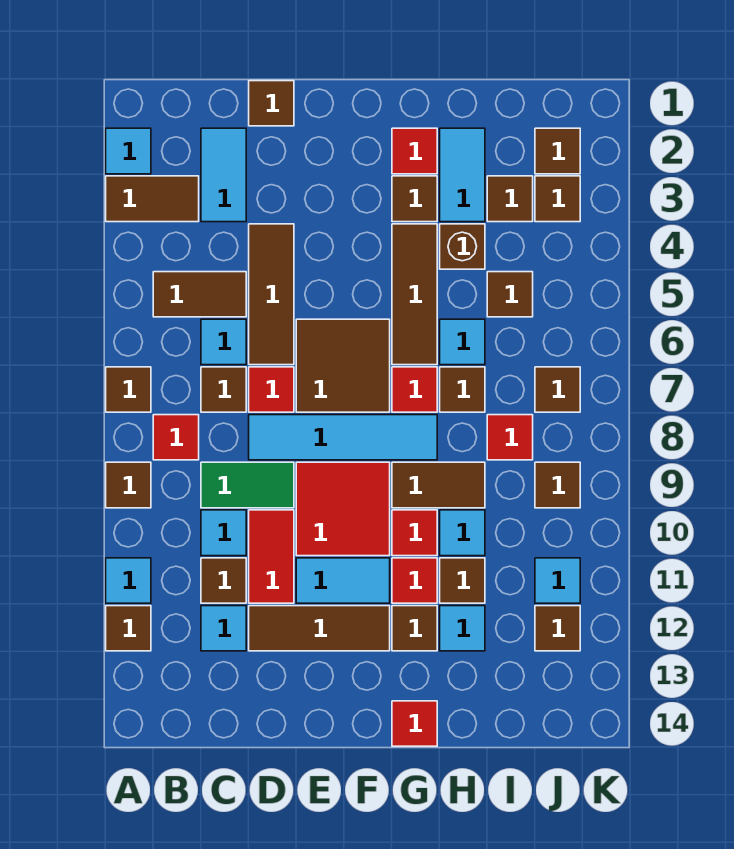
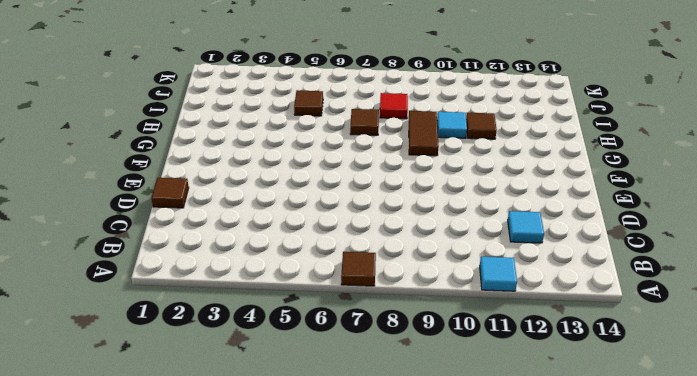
none -> cyan tile A2 level 1
none -> brown tile A3:B3 level 1
none -> brown tile A9 level 1
none -> brown tile A12 level 1

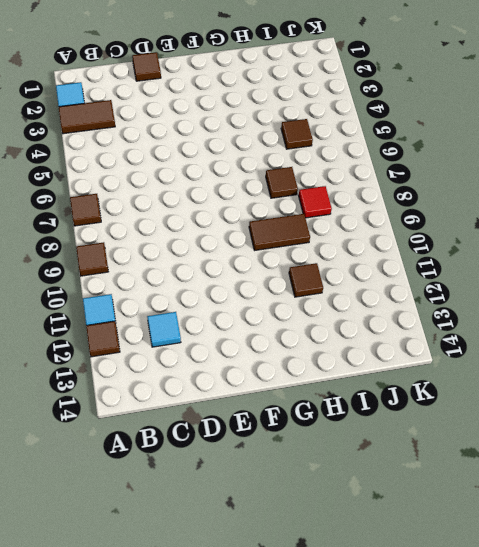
none -> brown tile B5:C5 level 1
none -> red tile B8 level 1
none -> cyan tile C2:C3 level 1
none -> cyan tile C6 level 1

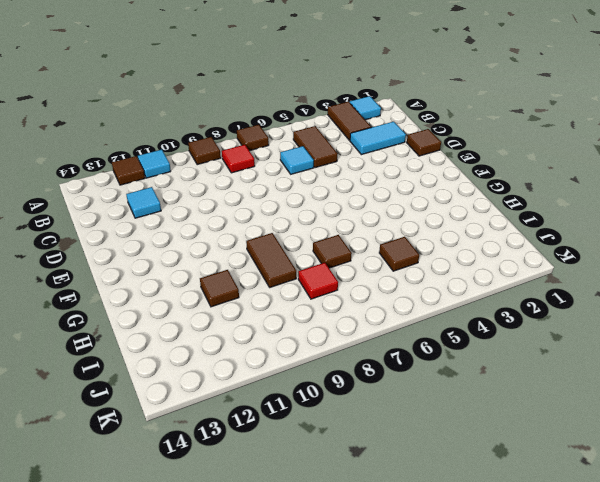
none -> brown tile C7 level 1
none -> green tile C9:D9 level 1
none -> cyan tile C10 level 1
none -> brown tile C11 level 1

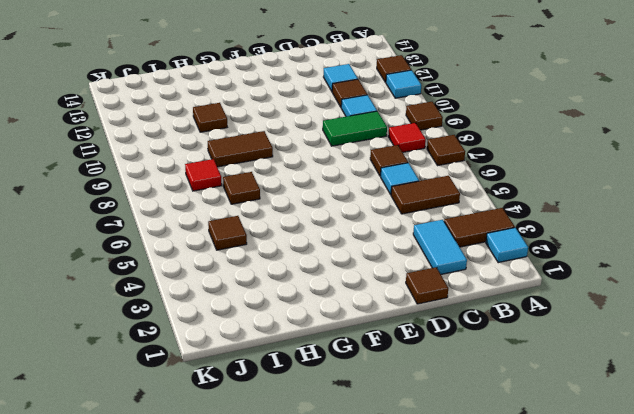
none -> brown tile D4:D6 level 1
none -> red tile D7 level 1
none -> cyan tile D8:G8 level 1
none -> red tile D10:D11 level 1

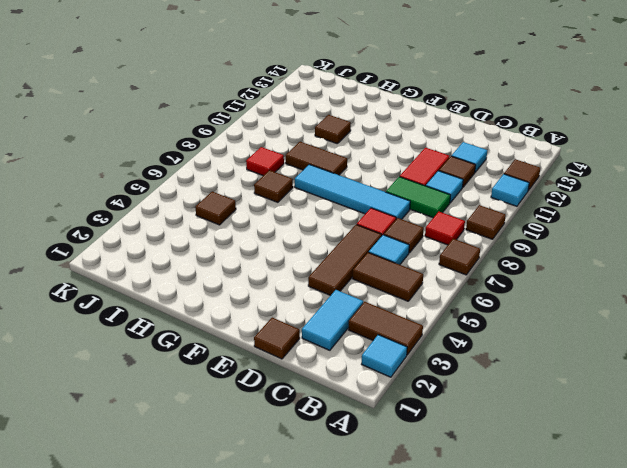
none -> brown tile D12:F12 level 1
none -> brown tile E6:F7 level 1
none -> red tile E9:F10 level 1
none -> cyan tile E11:F11 level 1

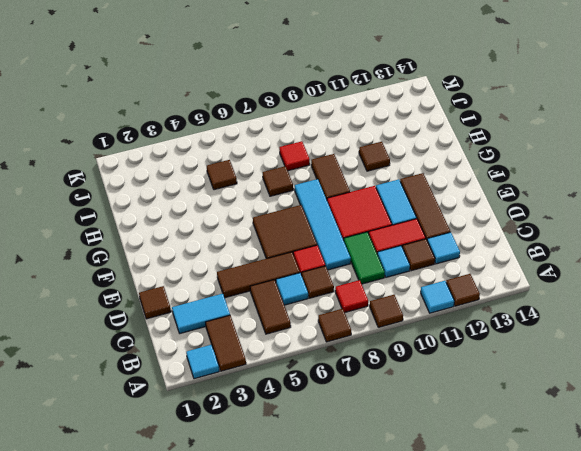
none -> red tile G2 level 1
none -> brown tile G3 level 1
none -> brown tile G4:G6 level 1
none -> red tile G7 level 1

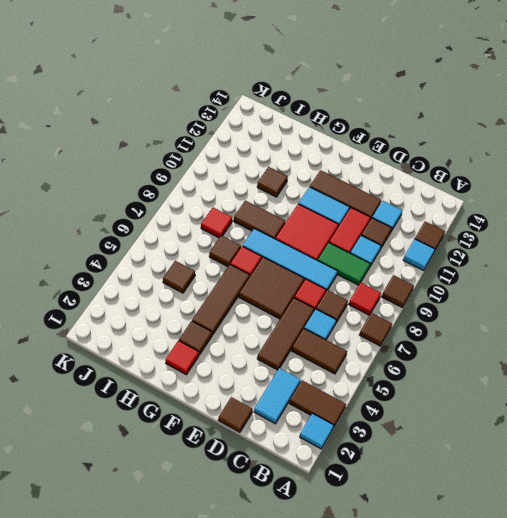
none -> red tile G10 level 1
none -> red tile G11 level 1
none -> brown tile G12 level 1
none -> red tile G14 level 1

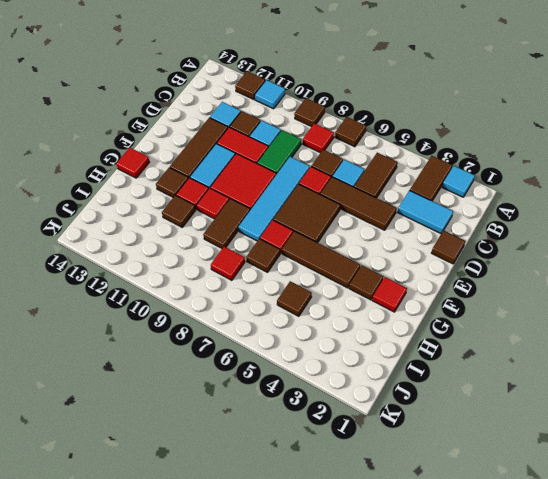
none -> cyan tile H2:H3 level 1
none -> brown brick H4 level 1
none -> cyan tile H6 level 1
none -> cyan tile H10 level 1

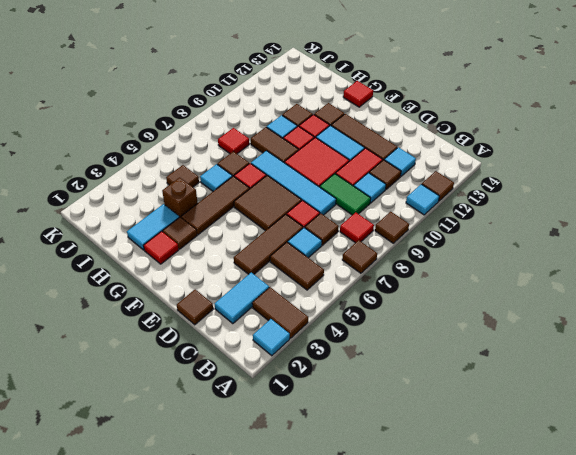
none -> cyan tile H12 level 1
none -> brown tile I3 level 1
none -> brown tile J2 level 1
none -> brown tile J3 level 1

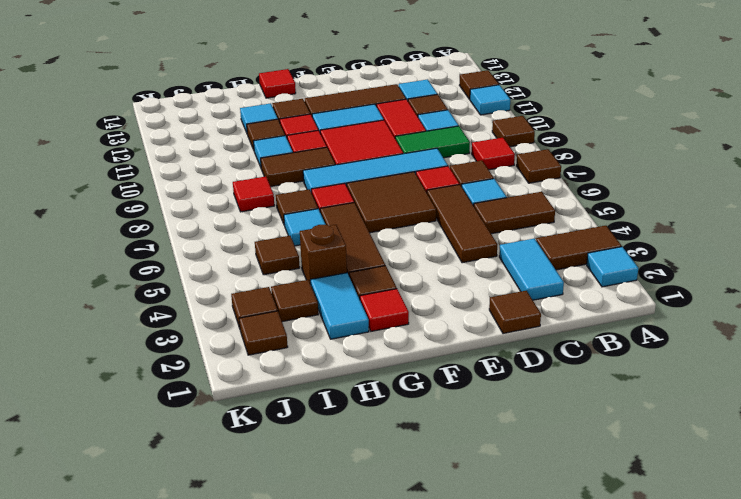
none -> brown tile J7 level 1
none -> brown tile J9 level 1
none -> cyan tile J11 level 1
none -> brown tile J12 level 1

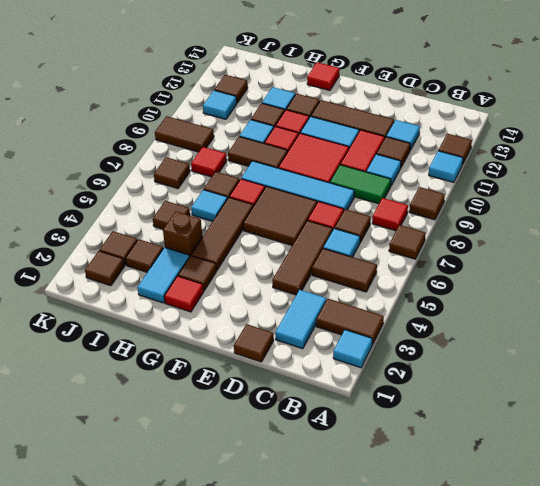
brown tile J9:K9 level 1 -> brown tile J9 level 1

